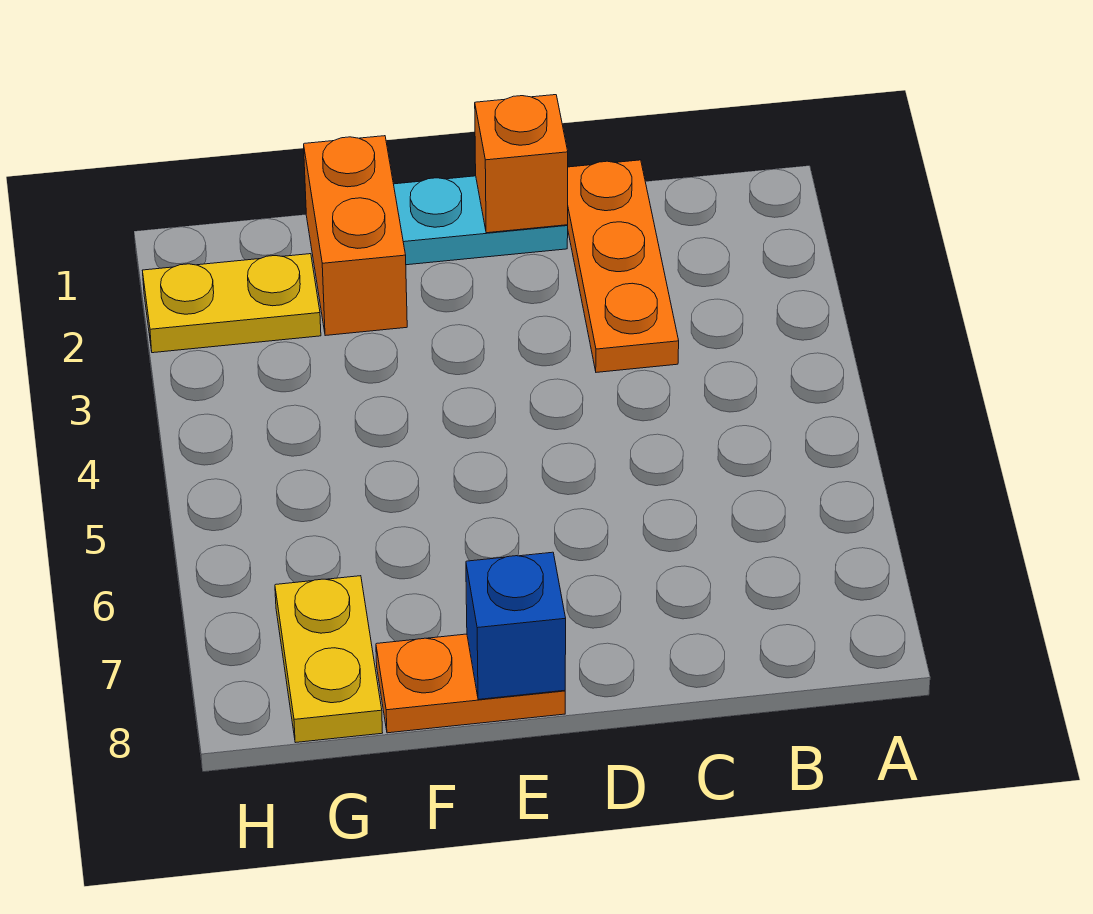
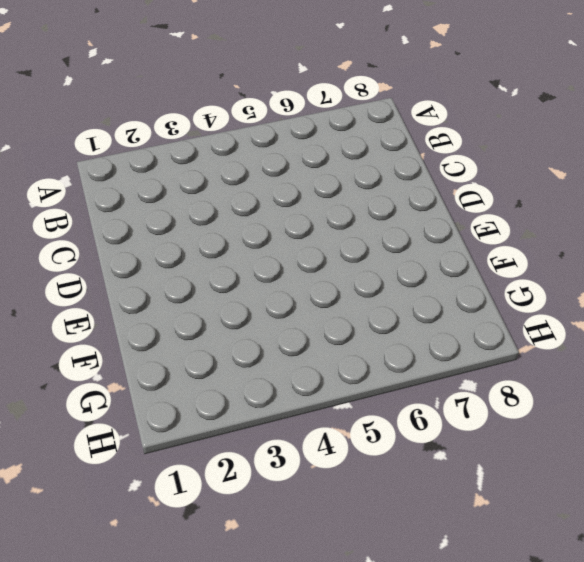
none -> orange plate C1:C3 level 1
none -> cyan plate D1:E1 level 1

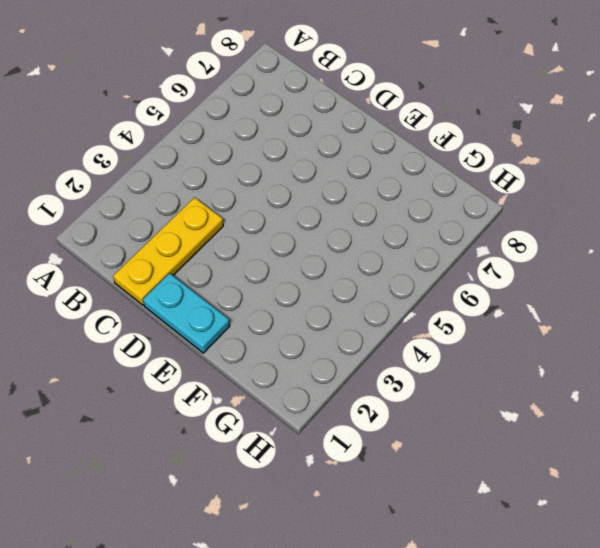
yellow plate C1:C3 level 1 -> orange plate C1:C3 level 1
none -> orange plate E8:F8 level 1
none -> orange brick F1:F2 level 1

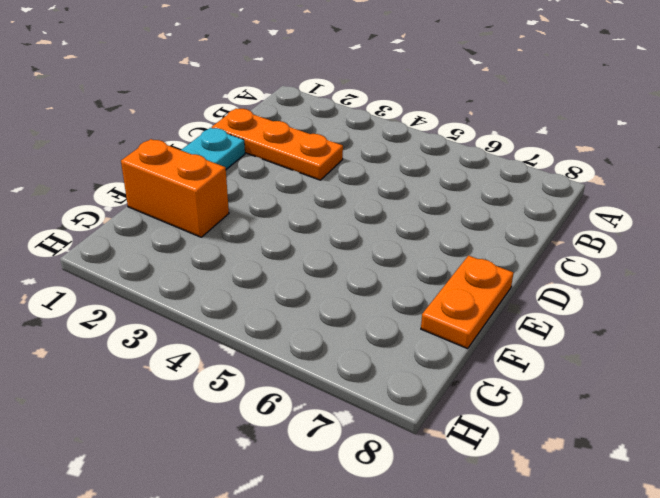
none -> yellow plate G2:H2 level 1
none -> yellow plate G7:G8 level 1

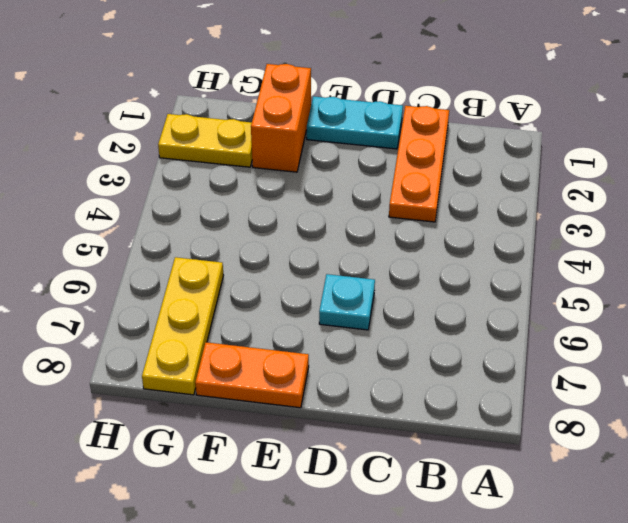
cyan plate D6 level 1 -> none
yellow plate G6:G8 level 1 -> yellow plate G7:G8 level 1
none -> orange brick D1 level 2
none -> blue brick E8 level 2

